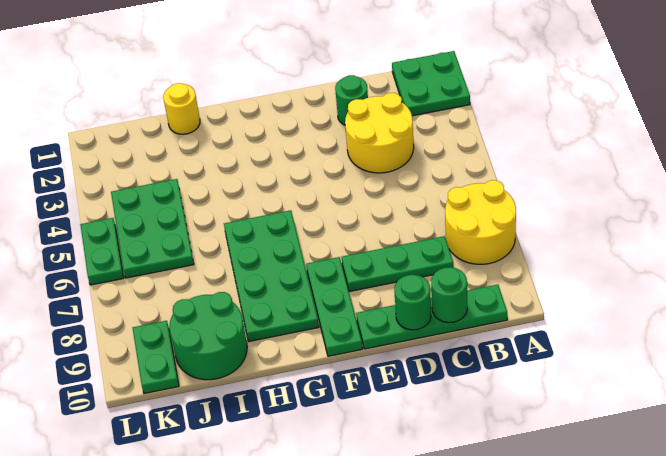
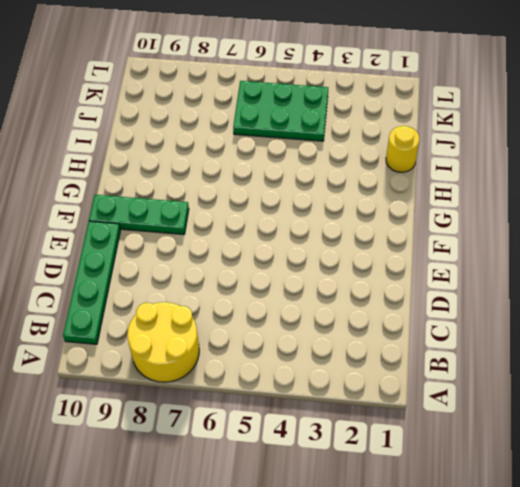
none -> green plate A1:B2 level 1
none -> yellow round brick C3:D4 level 1
none -> green plate C8:E8 level 1

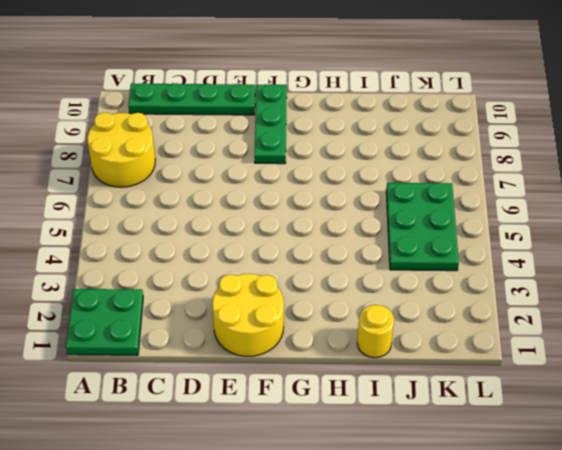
yellow round brick E1:F2 level 1 -> yellow round brick C3:D4 level 1
none -> green plate C8:E8 level 1
none -> green round brick D2 level 1
none -> green plate G6:H9 level 1

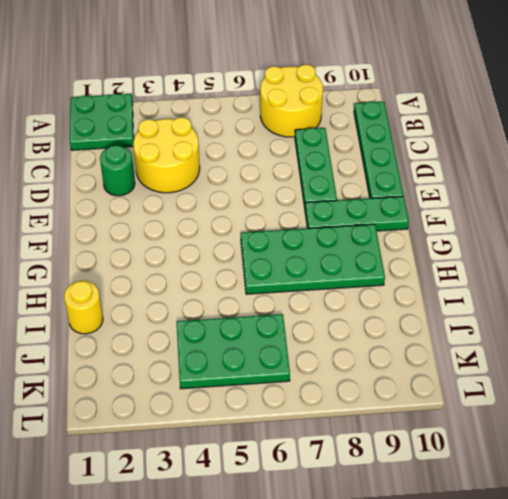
none -> green round brick I9:J10 level 1
none -> green plate K9:K10 level 1
none -> green plate L5:L6 level 1

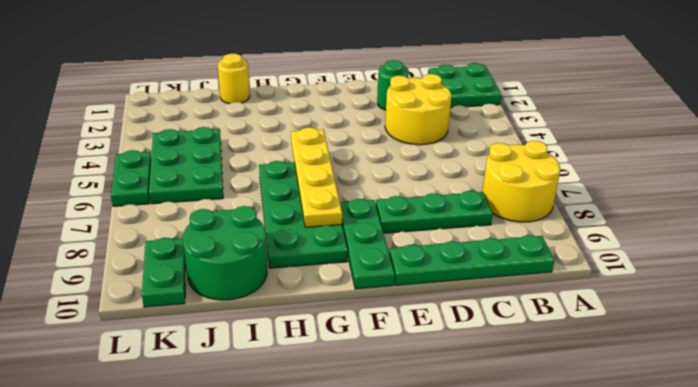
yellow plate G5:G8 level 2 -> none
none -> green round brick C10 level 2
none -> green round brick D10 level 2

